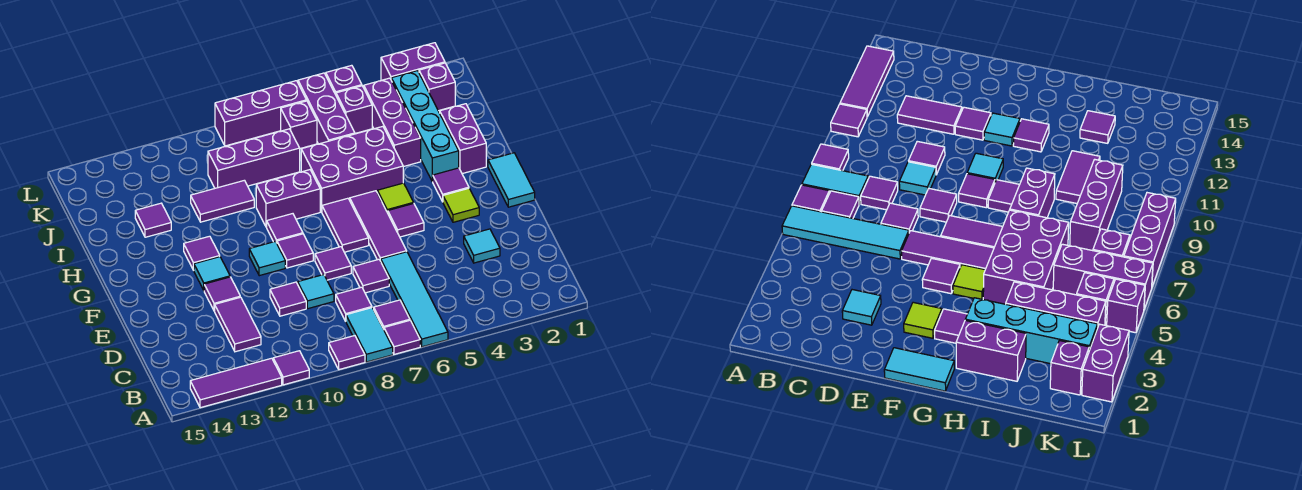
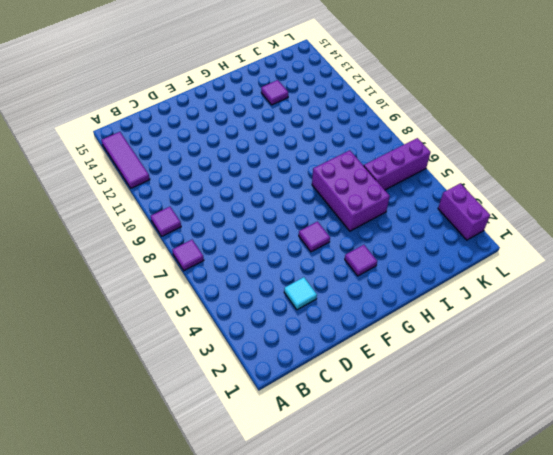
none -> cyan tile A6:D6 level 1
none -> cyan tile A8:B8 level 1
none -> purple tile A11 level 1
none -> purple tile B7 level 1

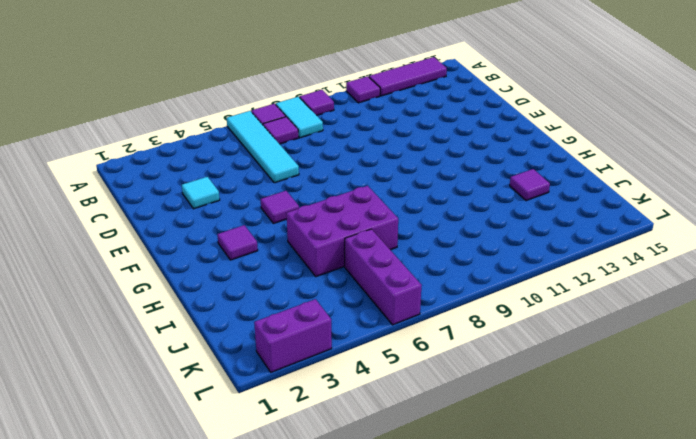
none -> purple tile C8 level 1
none -> purple tile C12:D12 level 1
none -> purple tile D7 level 1
none -> cyan tile D9 level 1

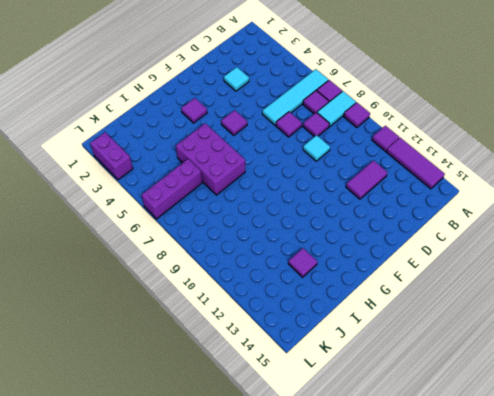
none -> purple tile D10 level 1
none -> purple tile E6:G6 level 1
none -> purple tile E8 level 1
none -> purple tile E12 level 1

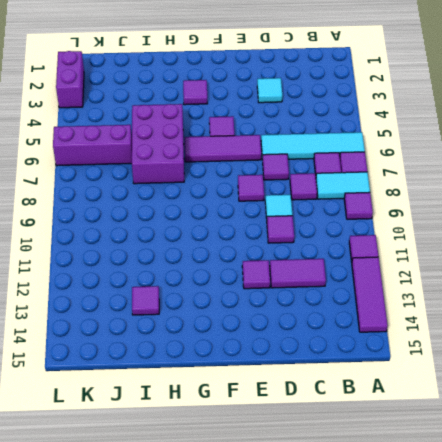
none -> cyan tile F1:G1 level 1
none -> lime tile F3 level 1
none -> purple tile F7:G7 level 1
none -> purple tile F9 level 1

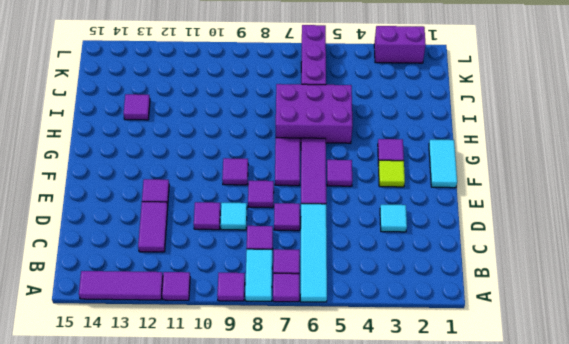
none -> cyan tile F10 level 1
none -> cyan tile F12 level 1
none -> lime tile G5 level 1
none -> purple tile G9 level 1

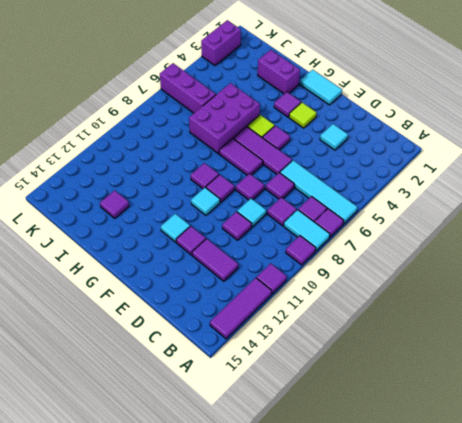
none -> purple tile G12 level 1
none -> cyan brick H3:K3 level 1
none -> purple brick H8:H9 level 1
none -> purple brick I4:K4 level 1

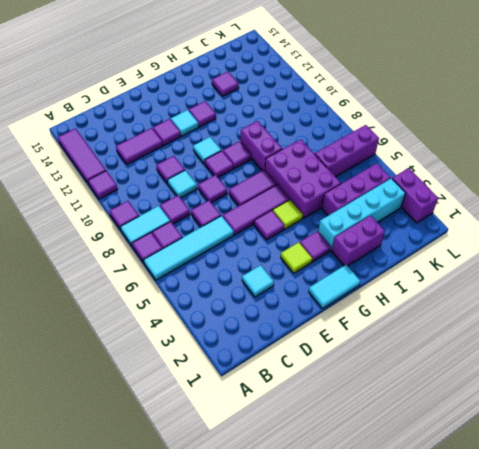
none -> purple tile I10:I11 level 1
none -> purple brick J8:J10 level 1
none -> purple brick K2 level 1
none -> purple brick K5 level 1

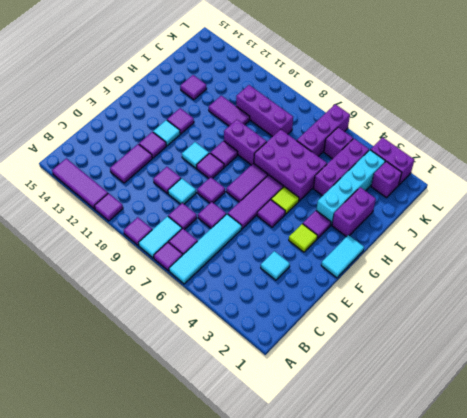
none -> purple brick K7 level 1
none -> purple brick L5 level 1
none -> purple brick L7:L9 level 1

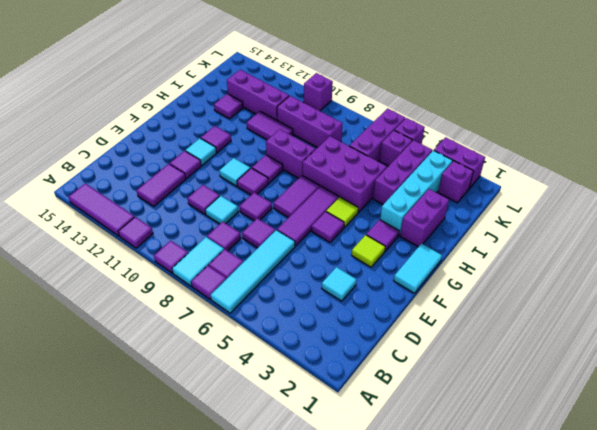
purple brick J11:J13 level 1 -> purple brick L7:L9 level 1
purple brick L10 level 1 -> purple brick K7 level 1

